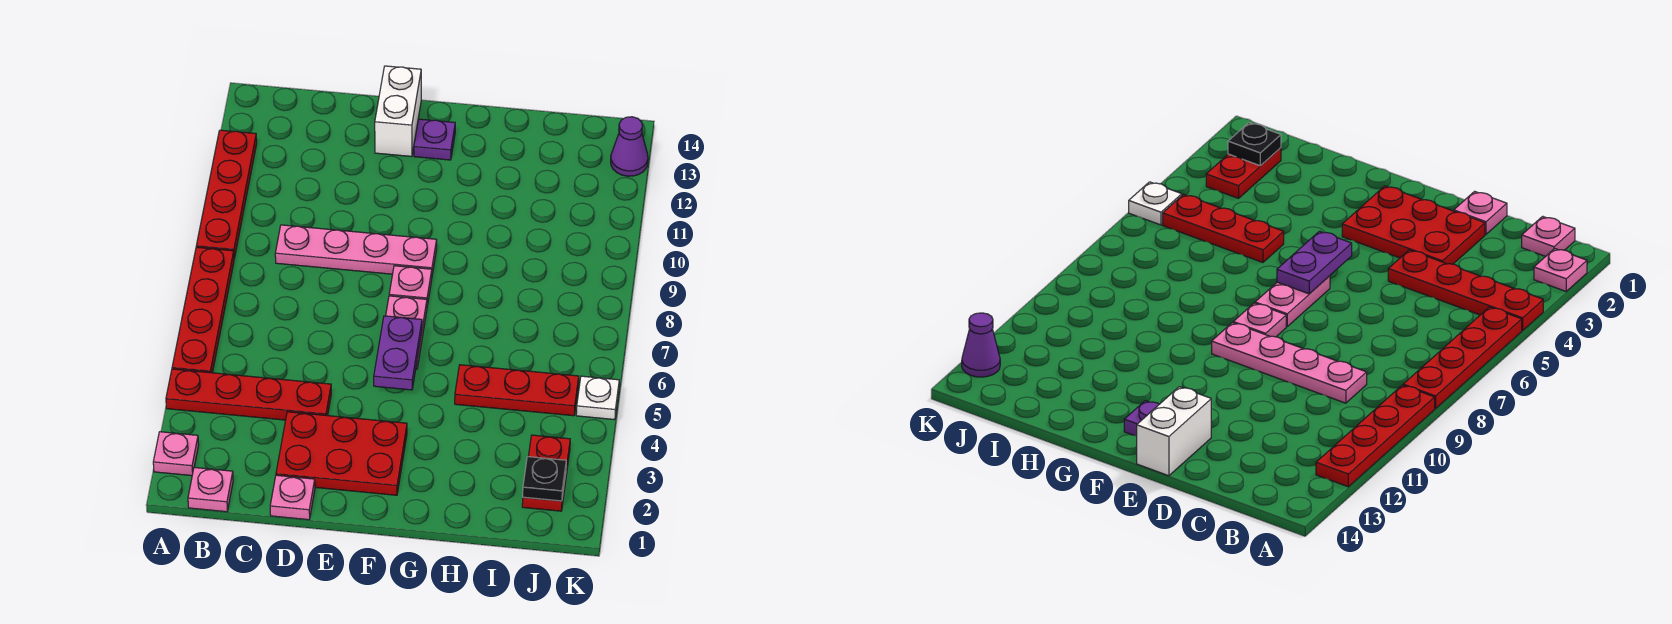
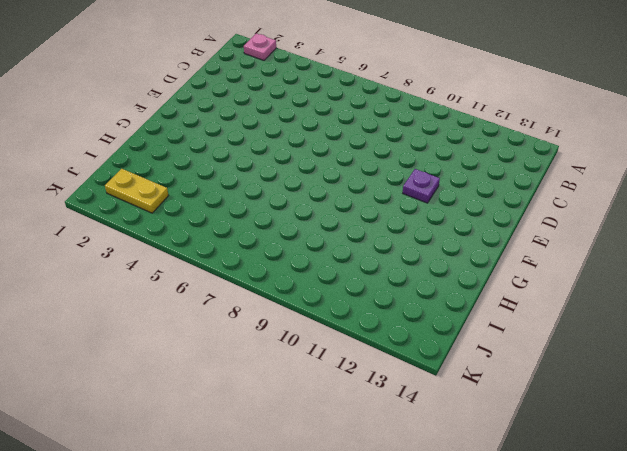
purple plate E11 level 1 -> purple plate F13 level 1
yellow plate J2:J3 level 1 -> red plate J2:J3 level 1
none -> red plate A4:D4 level 1
none -> red plate A5:A8 level 1
none -> red plate A9:A12 level 1

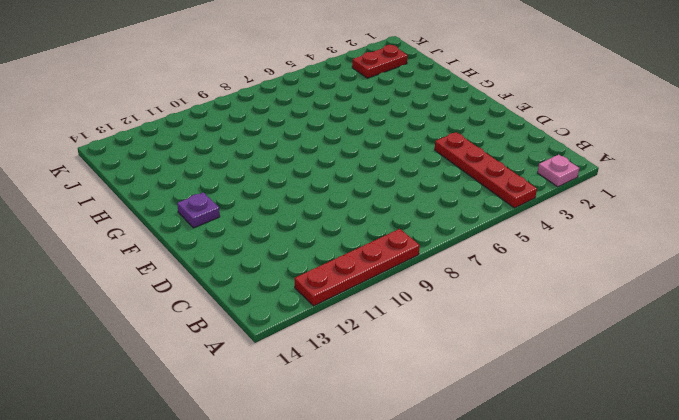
none -> red plate A5:A8 level 1
none -> pink plate B1 level 1
none -> pink plate C9:F9 level 1

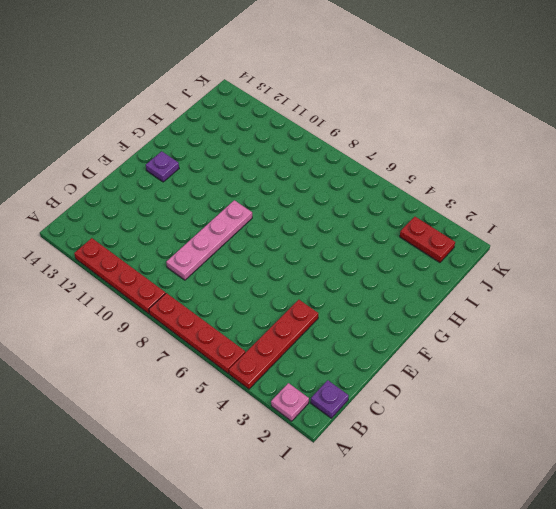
purple plate B1 level 1 -> pink plate B1 level 1
none -> pink plate D1 level 1
none -> red plate D2:F3 level 1
none -> white brick E13:E14 level 1

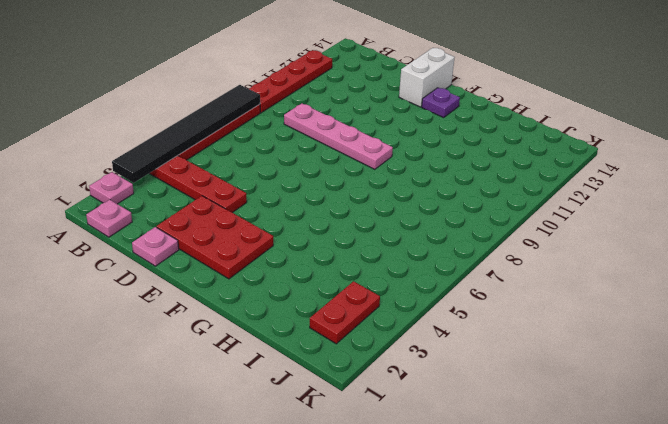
black tile A3:A8 level 2 -> none
none -> pink plate F6:F7 level 1
none -> pink plate F8 level 1
none -> red plate H5:J5 level 1

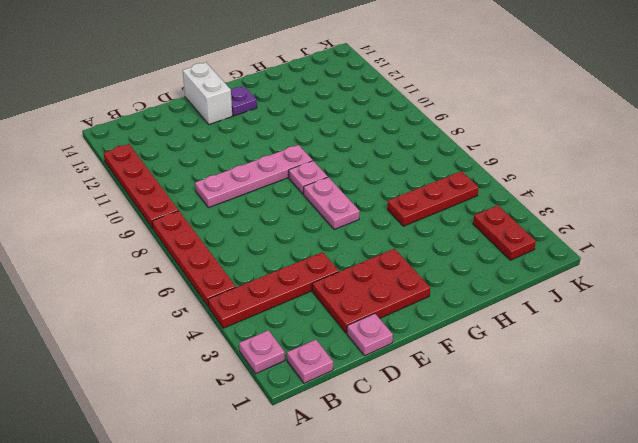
none -> white plate K5 level 1
none -> purple cone K13 level 1
none -> purple plate F5:F6 level 2

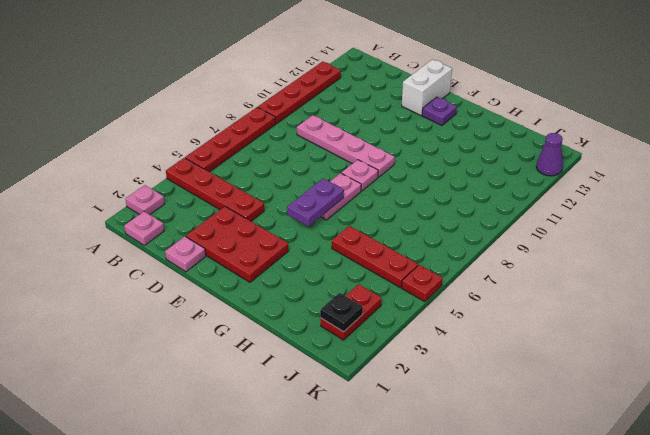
red plate K5 level 1 -> white plate K5 level 1

